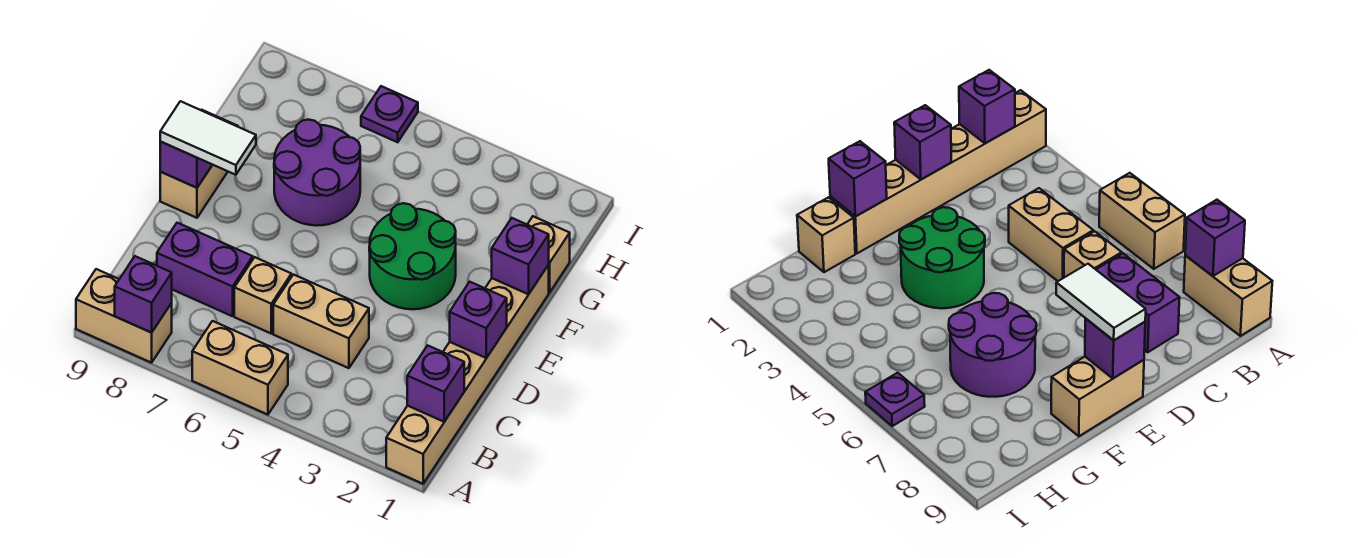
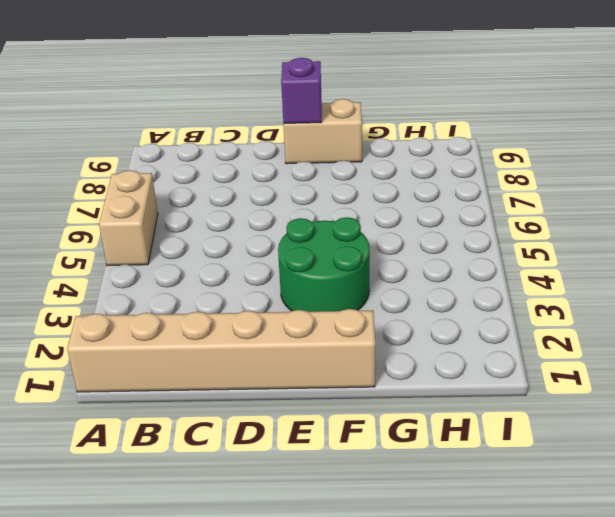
none -> tan brick A8:A9 level 1
none -> tan brick C4:C5 level 1
none -> tan brick C6 level 1

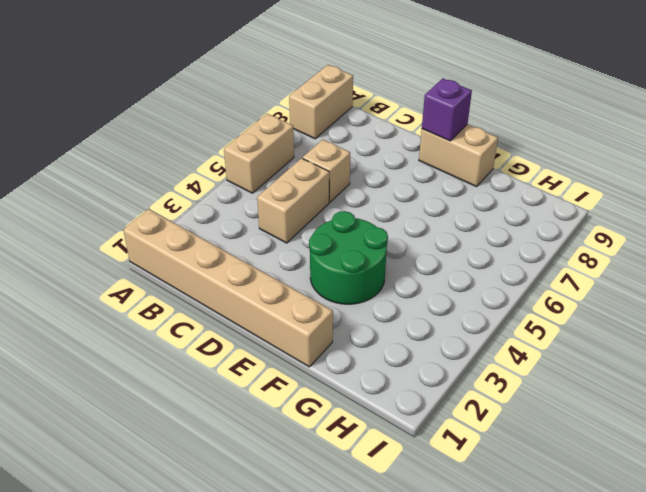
none -> purple brick C7:C8 level 1
none -> purple round brick F6:G7 level 1
none -> tan brick G1 level 1

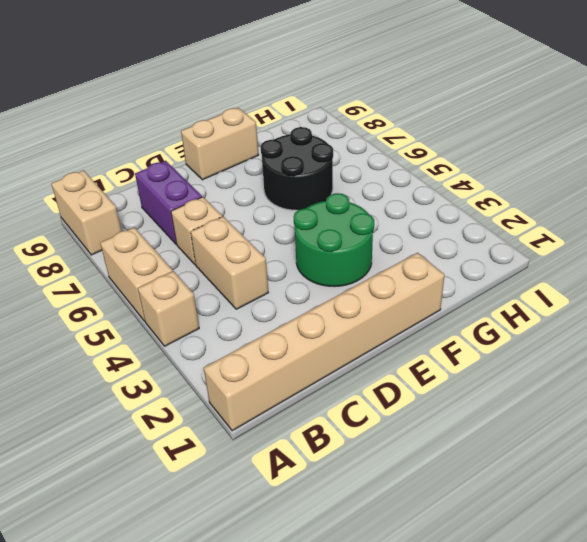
tan brick A4 level 1 -> tan brick G1 level 1
black round brick F6:G7 level 1 -> purple round brick F6:G7 level 1
none -> purple plate I6 level 1
none -> purple brick A8 level 2
none -> purple brick B1 level 2

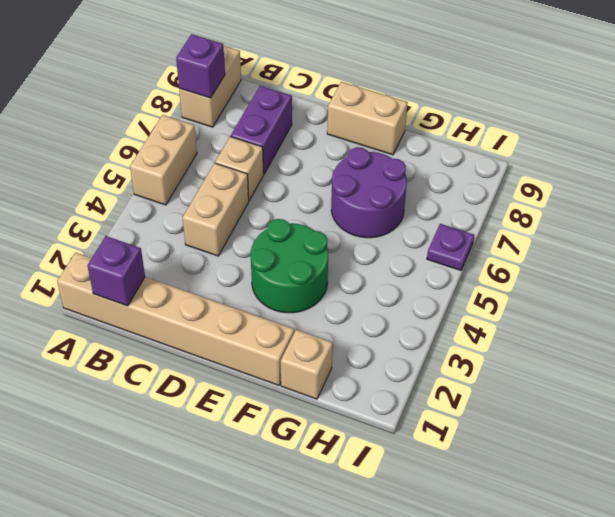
none -> purple brick D1 level 2
none -> purple brick E9 level 2
none -> purple brick F1 level 2

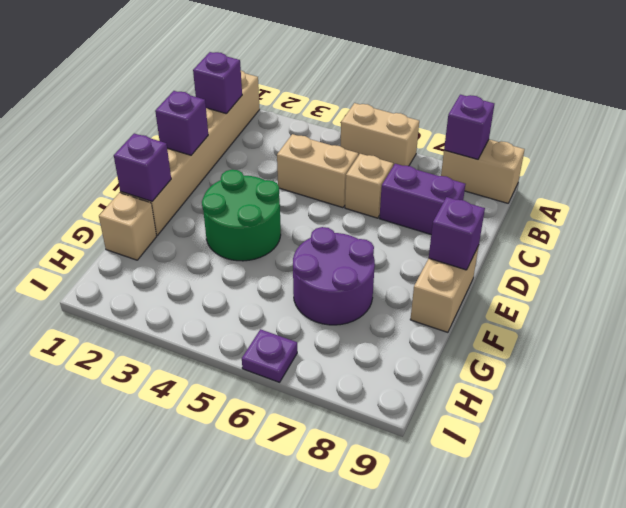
none -> white tile E8:E9 level 3

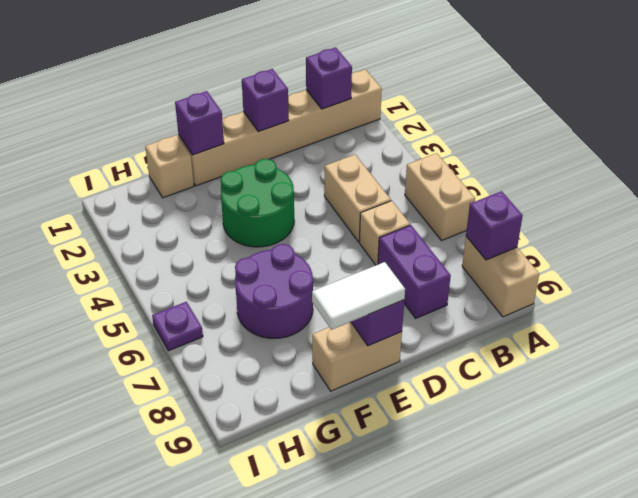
white tile E9:F9 level 3 -> white tile E8:E9 level 3

